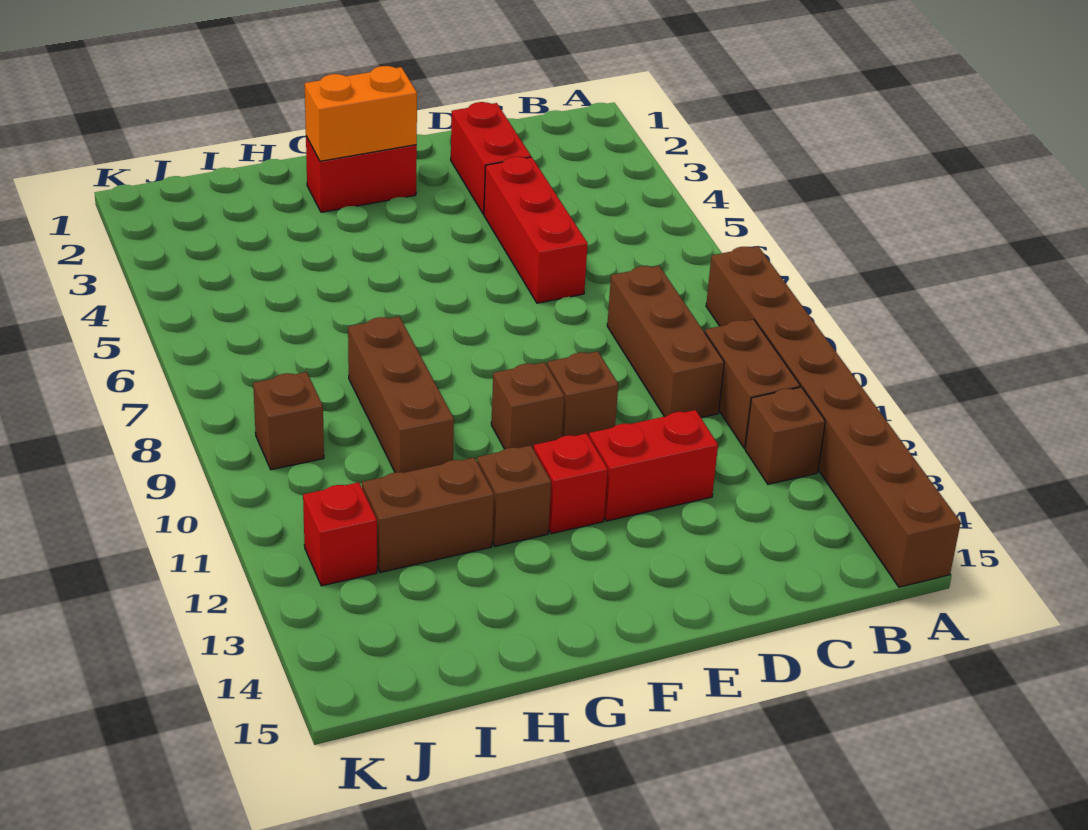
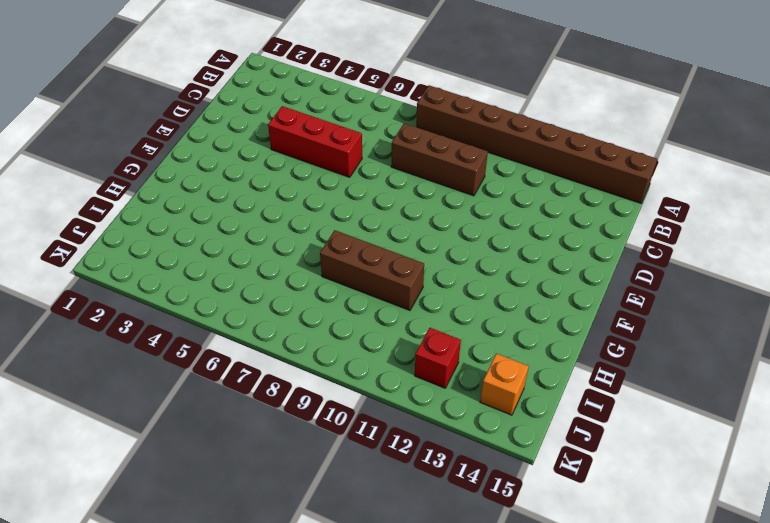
orange brick J14 level 1 -> none
none -> brown brick B10:B11 level 1
none -> brown brick B12 level 1
none -> red brick D2:D3 level 1

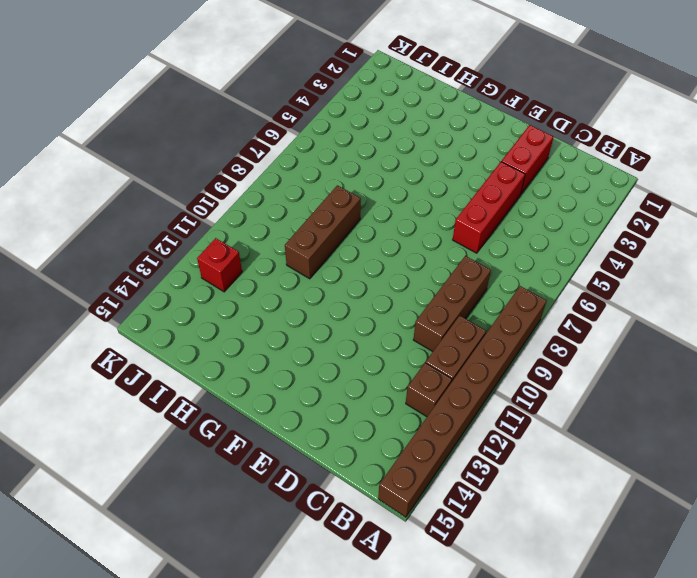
none -> red brick D12:E12 level 1
none -> brown brick E10 level 1
none -> red brick F2:G2 level 1

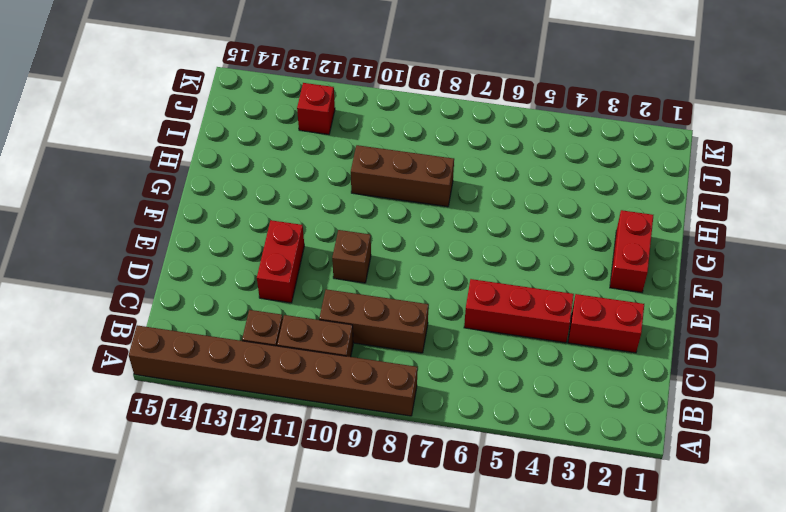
none -> brown brick F10 level 1
none -> red brick F12 level 1
none -> brown brick G12 level 1

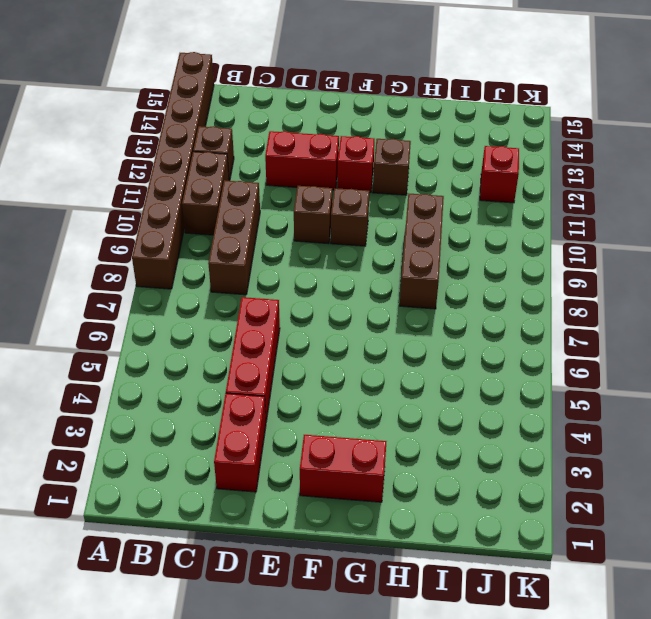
none -> brown brick H12:I12 level 1
none -> brown brick J9 level 1
none -> orange brick F2:G2 level 2

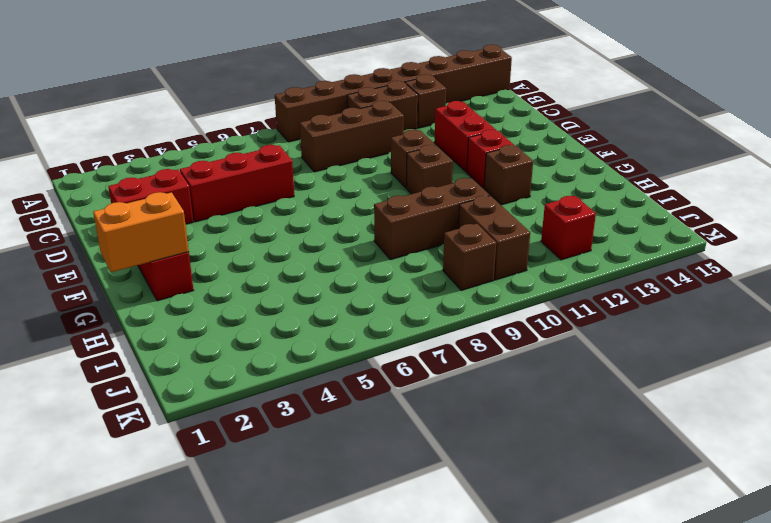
orange brick G1:G2 level 2 -> orange brick F2:G2 level 2
brown brick I10:J10 level 1 -> brown brick H12:I12 level 1

